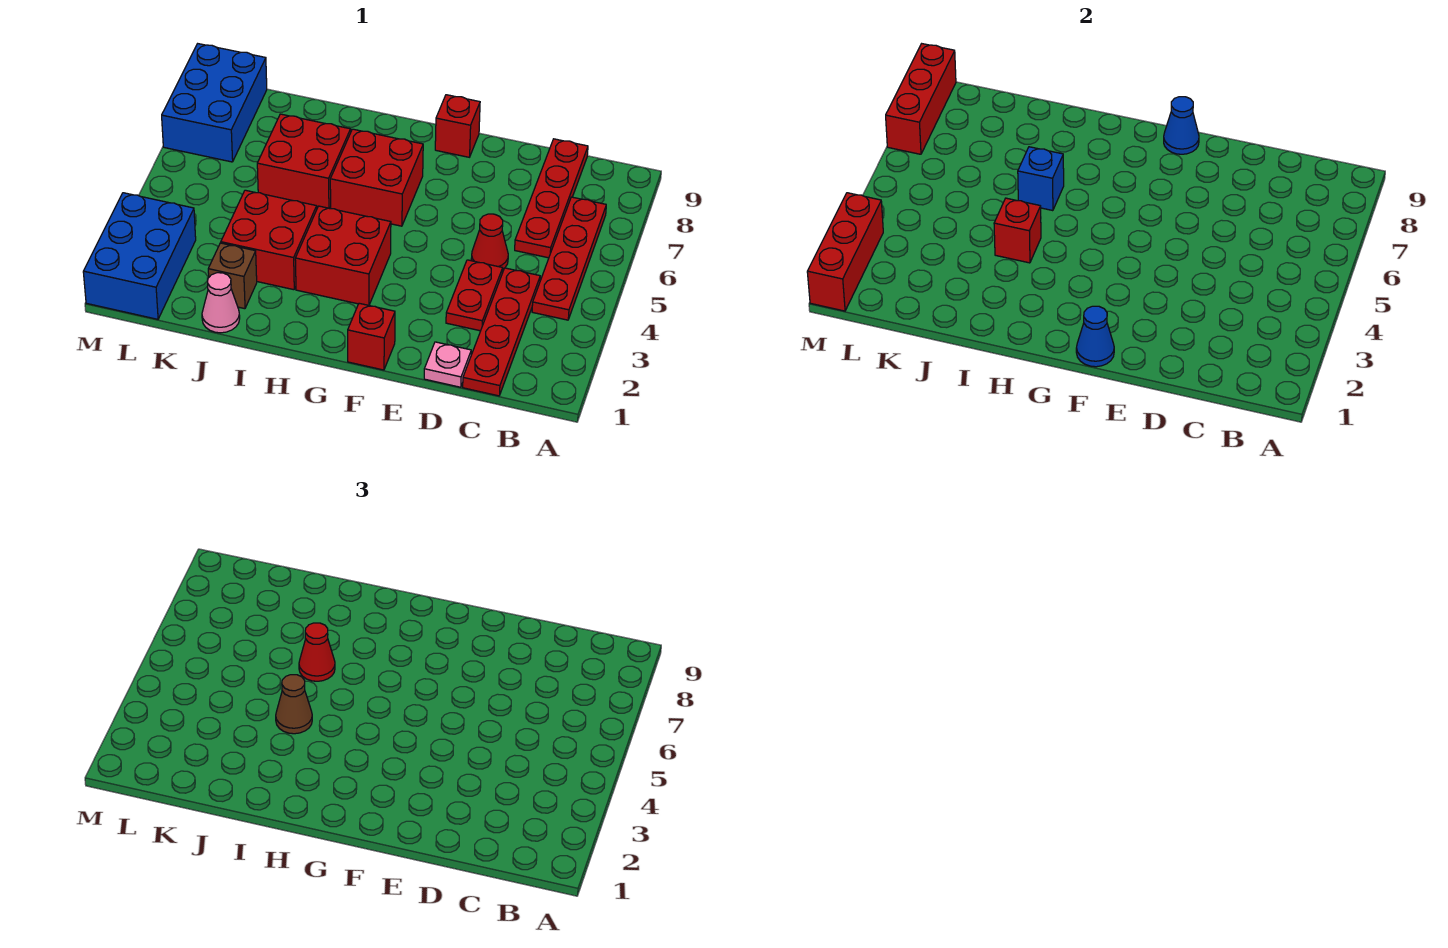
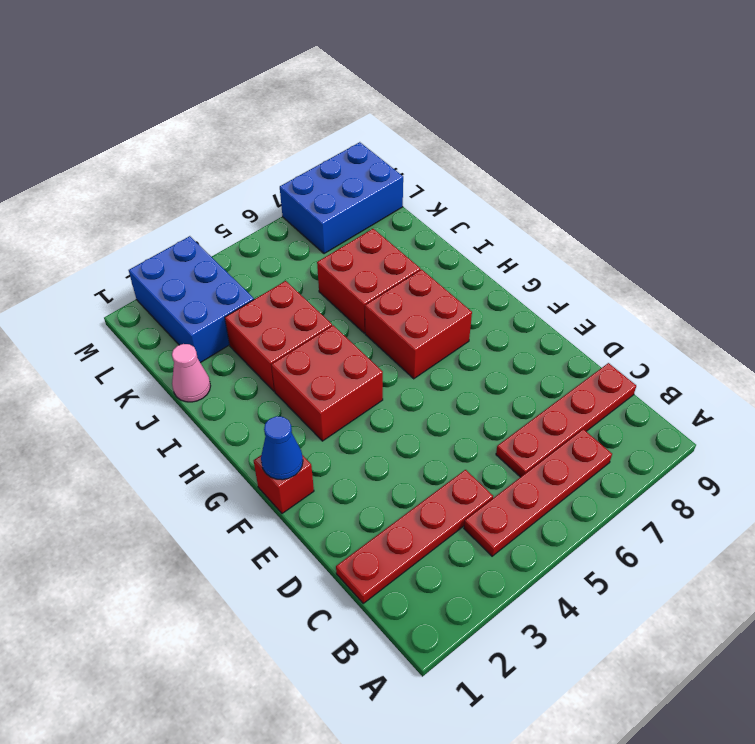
blue brick K2:M3 level 1 -> blue brick L1:M3 level 1
none -> pink plate D1 level 1
none -> red plate D3:D4 level 1
none -> red cone D5 level 1

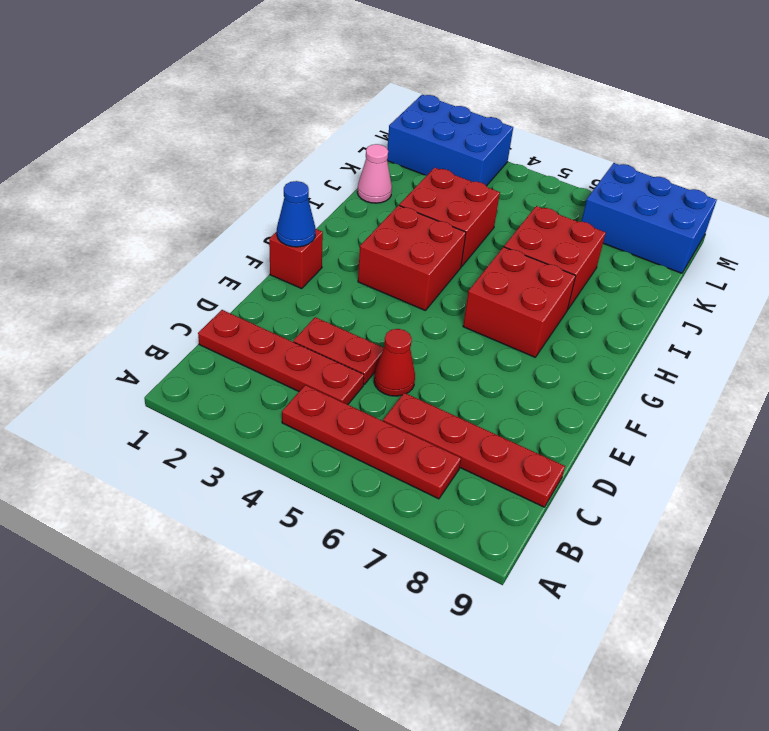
none -> pink plate D1 level 1
none -> red brick F9 level 1
none -> brown brick J2 level 1

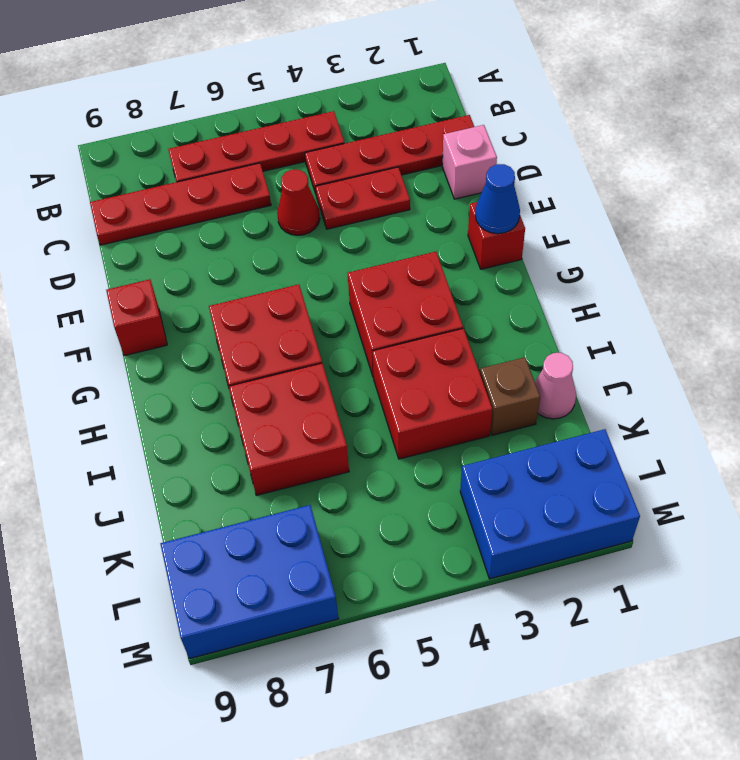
pink brick D1 level 1 -> pink plate D1 level 1
none -> blue cone F9 level 2
none -> red brick I4 level 2
none -> blue brick I6 level 2

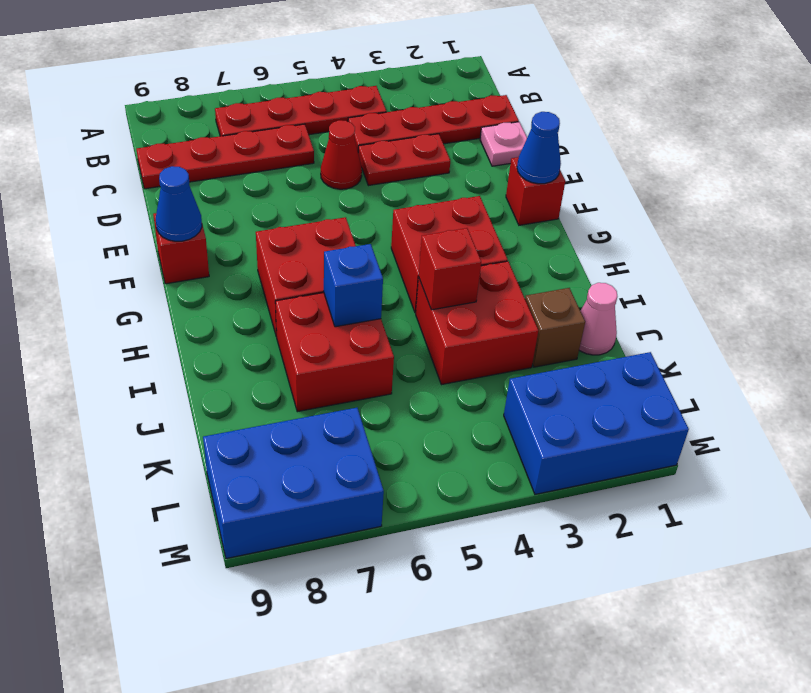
none -> red brick M1:M3 level 2
none -> red brick M7:M9 level 2
none -> brown cone I4 level 3

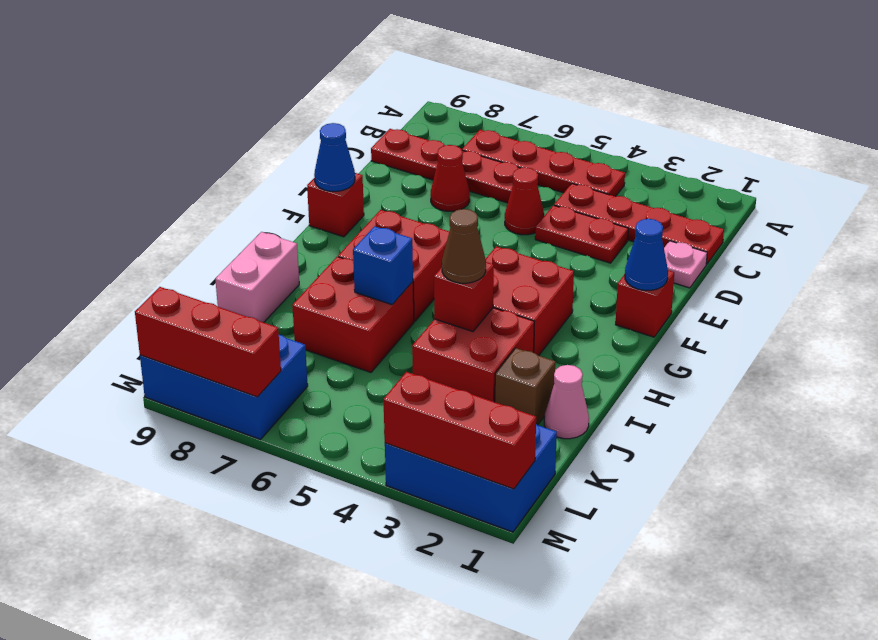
red cone D7 level 1 -> red cone I6 level 3
pink brick I9:J9 level 1 -> none

